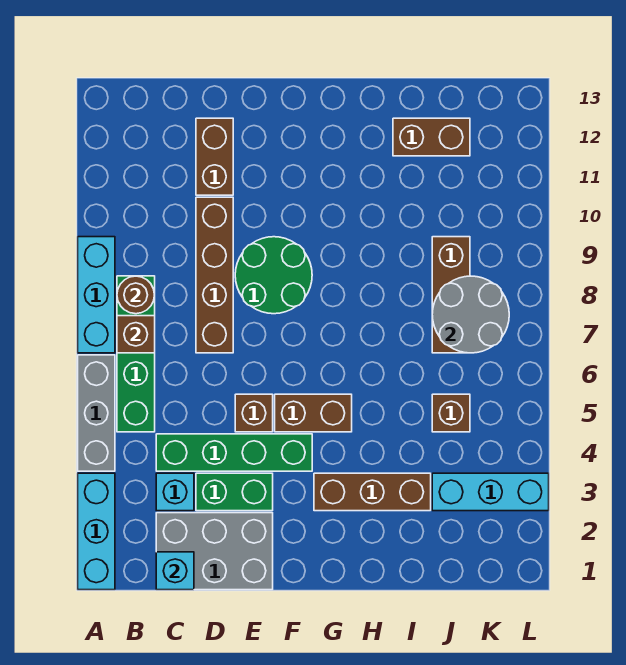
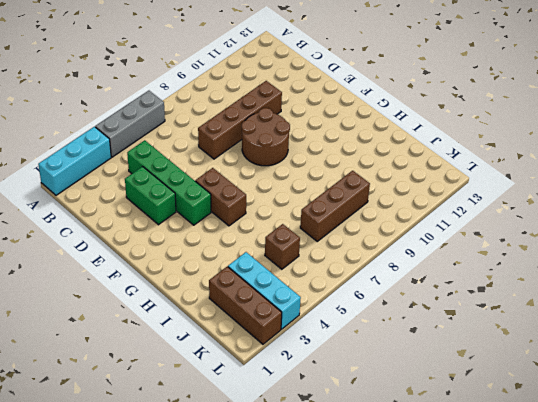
brown round brick E8:F9 level 1 -> green round brick E8:F9 level 1
brown brick J2:L2 level 1 -> brown brick G3:I3 level 1
none -> cyan brick A7:A9 level 1
none -> green brick B5:B8 level 1
none -> grey brick C1:E2 level 1

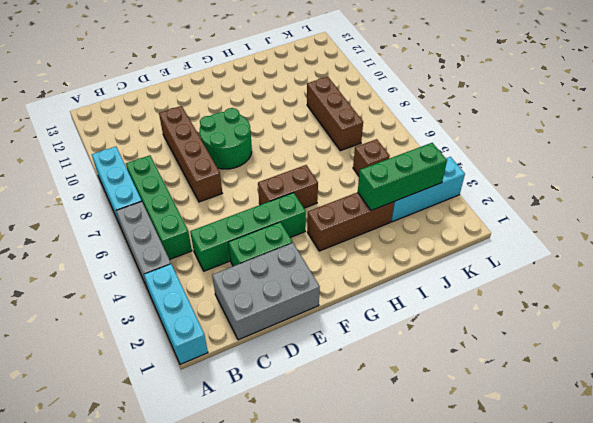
green brick I3:K3 level 2 -> none
none -> cyan brick C3 level 1
none -> brown brick D11:D12 level 1
none -> brown brick E5 level 1

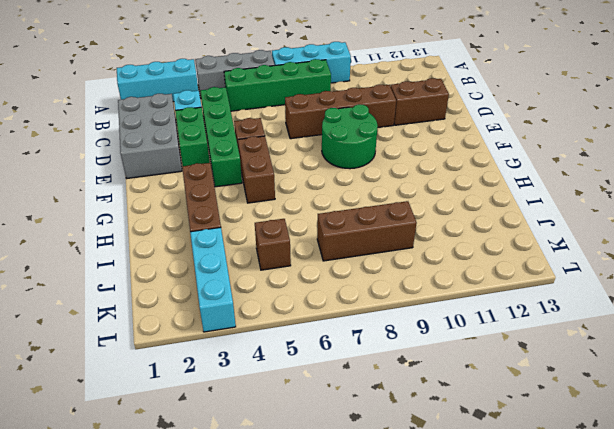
none -> brown brick I12:J12 level 1
none -> brown brick B7 level 2
none -> brown round brick B8 level 2

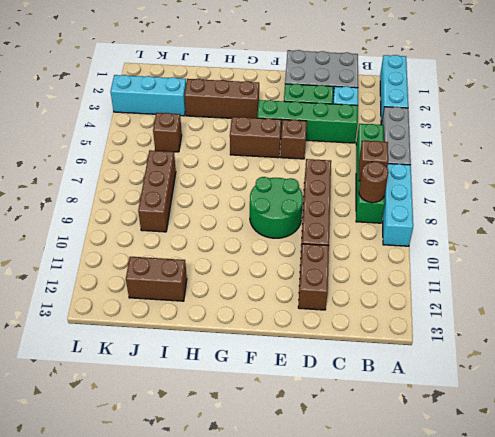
none -> cyan brick C1 level 2
none -> grey round brick J7:K8 level 2

